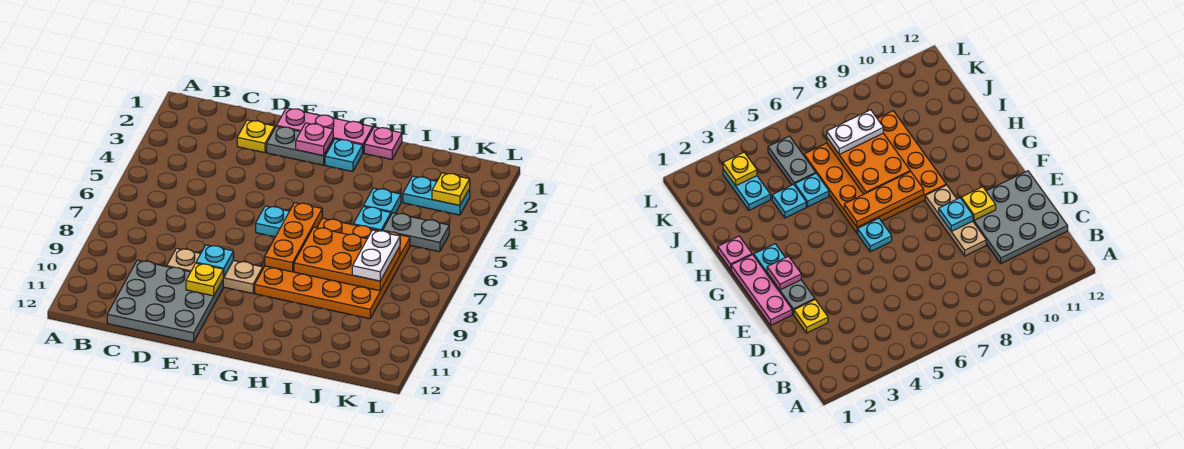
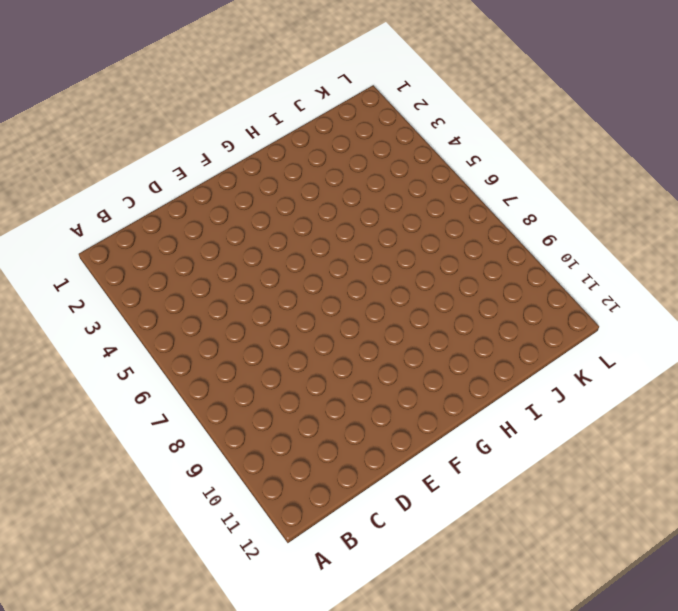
none -> grey plate C10:E12 level 1
none -> yellow plate D2 level 1
none -> tan plate D9:F9 level 1

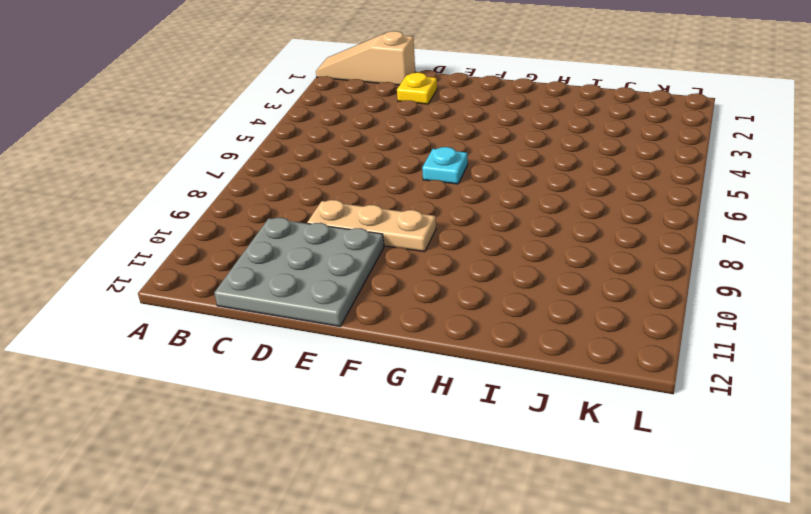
tan slope A1:C1 level 1 top C -> none
none -> pink plate E1:G1 level 1
none -> grey plate E2:F2 level 1
none -> cyan plate G2 level 1

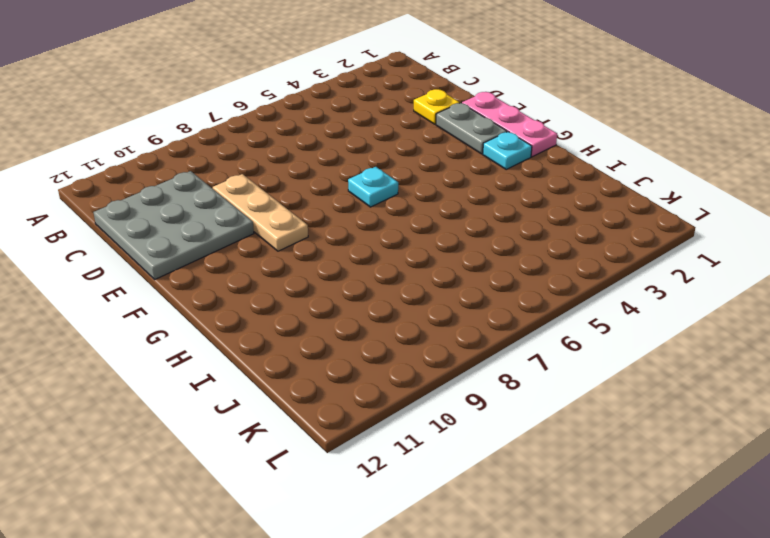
none -> orange plate G6:J9 level 1
none -> pink plate H1 level 1
none -> cyan plate I4 level 1

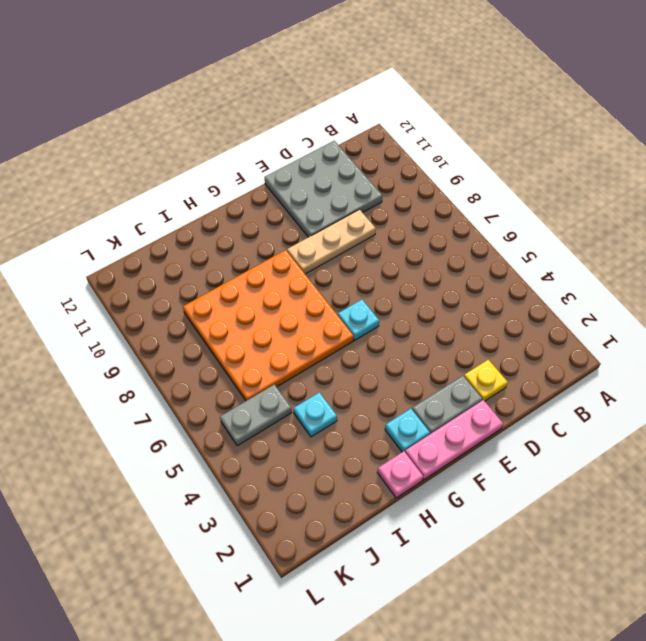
none -> cyan plate I5 level 1
none -> cyan plate J3:K3 level 1
none -> cyan plate E9 level 2

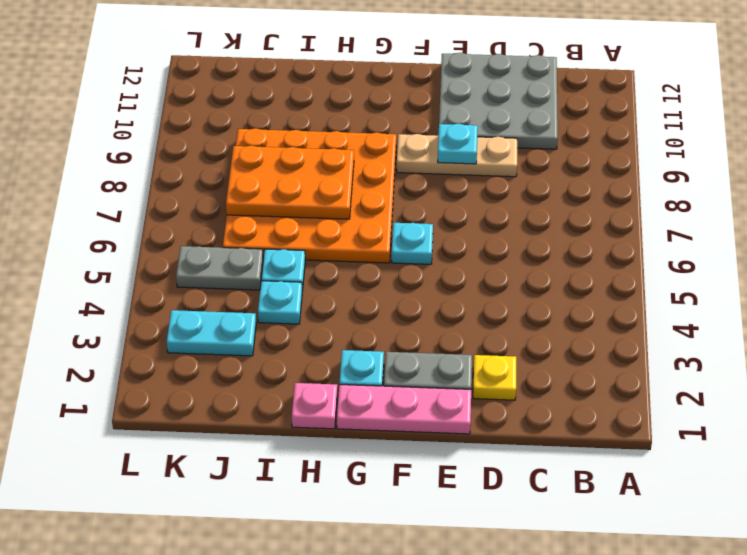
none -> yellow plate E10 level 2
none -> pink plate F2 level 2
none -> orange plate G6:G8 level 2

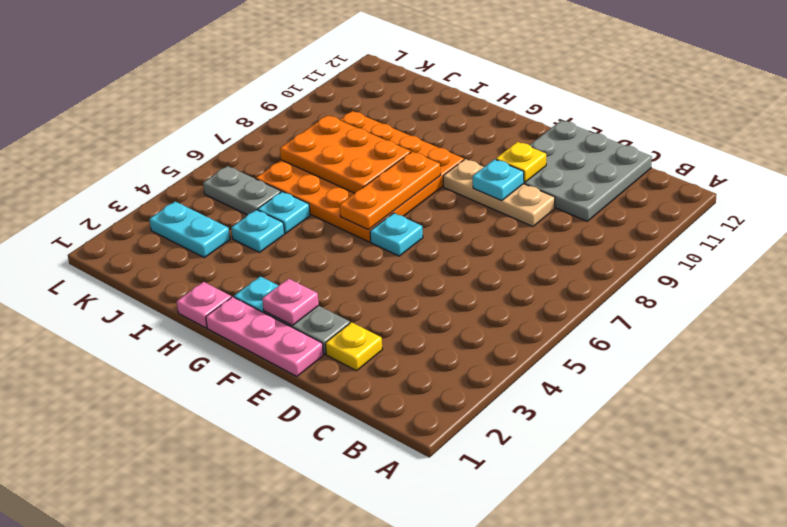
none -> yellow plate K3 level 2
none -> white plate J7:J8 level 3

